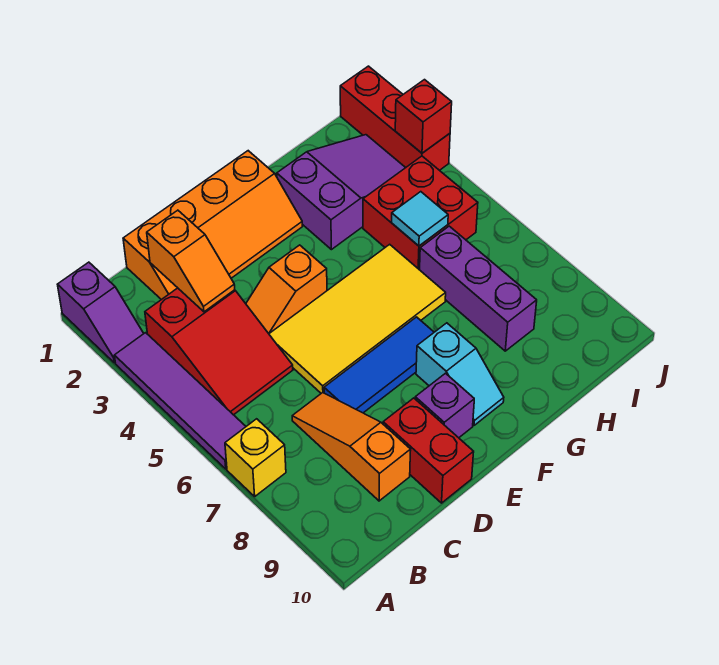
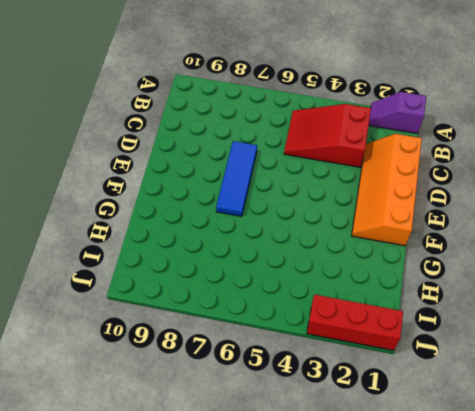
none -> purple tile A3:A6 level 1
none -> yellow brick A7 level 1
none -> orange slope C7:C9 level 1 top 9

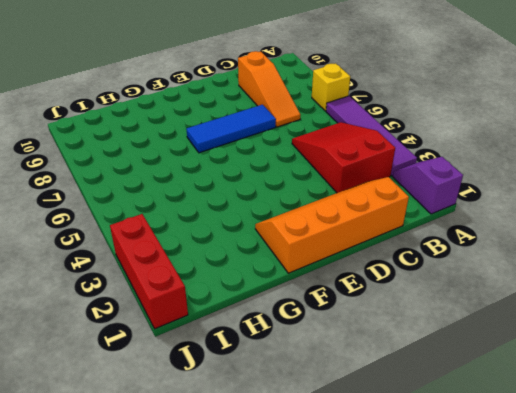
none -> orange slope D4:E4 level 1 top E
none -> yellow tile D5:G6 level 1
none -> red brick D9:D10 level 1

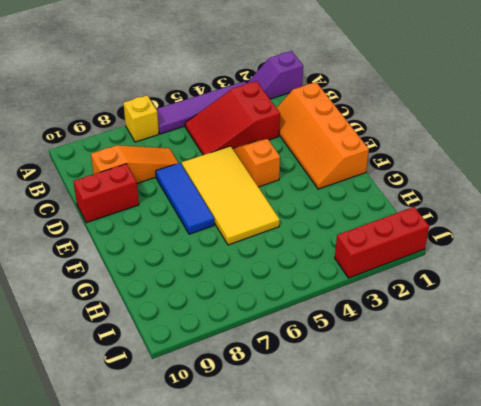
none -> purple brick E9 level 1
none -> cyan slope F8:F9 level 1 top 8
none -> purple slope G2:I3 level 1 top G

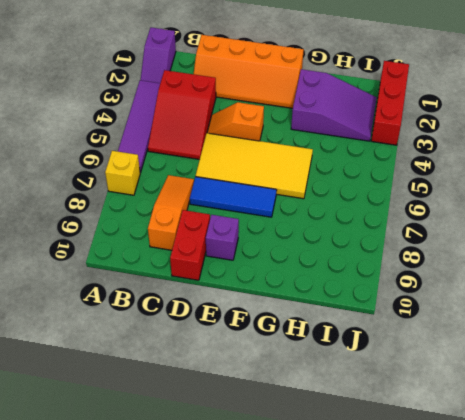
none -> cyan slope F8:F9 level 1 top 8
none -> red brick H4:I5 level 1
none -> purple brick H6:H8 level 1

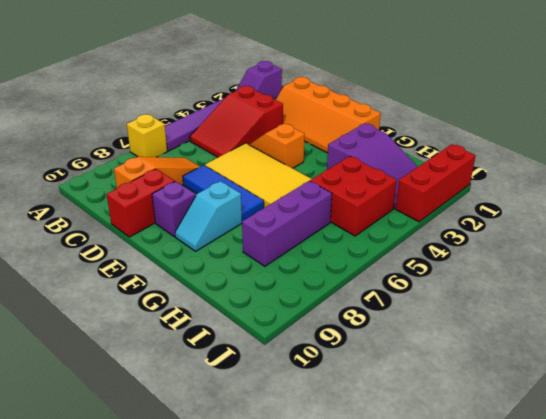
none -> orange slope C2:C3 level 2 top 2
none -> cyan tile H5 level 2
none -> red brick J3 level 2

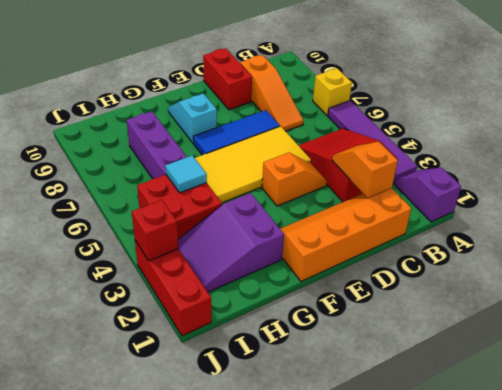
none -> purple brick E9 level 1

